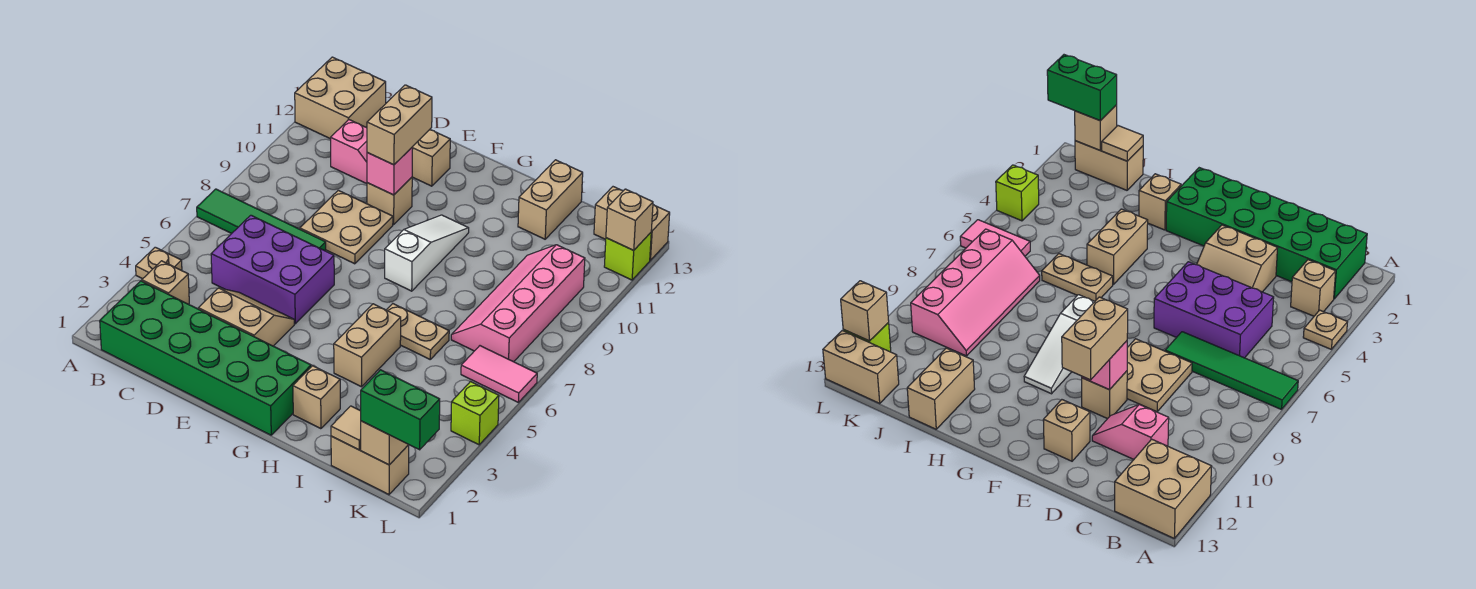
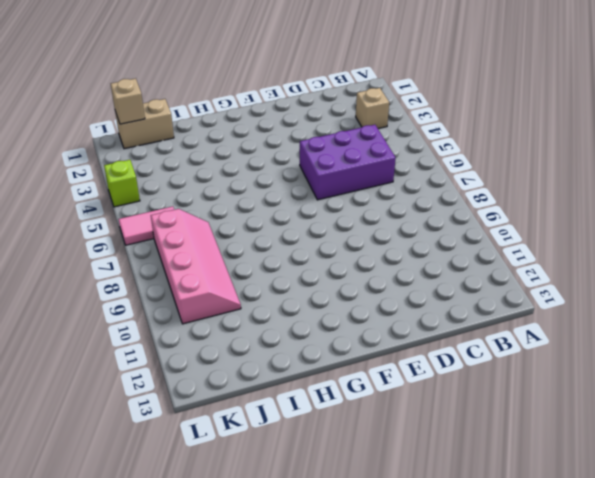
none -> tan plate A4 level 1
none -> green tile A7:D7 level 1
none -> tan brick A12:B13 level 1

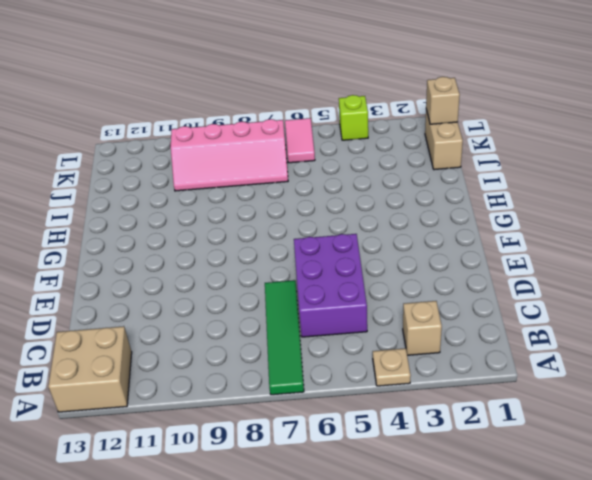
none -> green brick B1:G2 level 1
none -> pink slope C11:D11 level 1 top C
none -> tan slope D3:E4 level 1 top 3

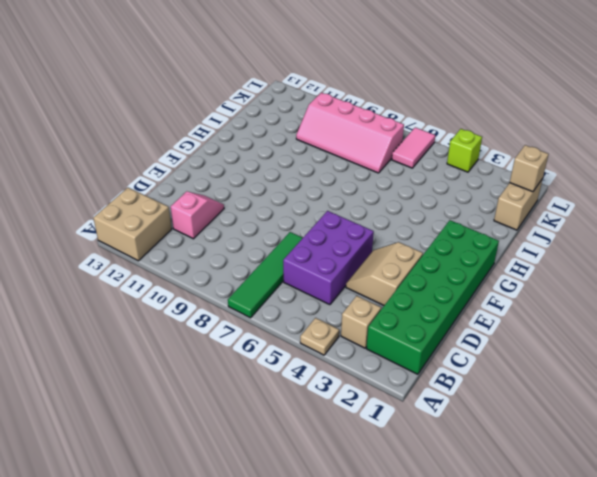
none -> tan plate D8:E9 level 1
none -> tan brick E10 level 1
none -> tan brick E12 level 1

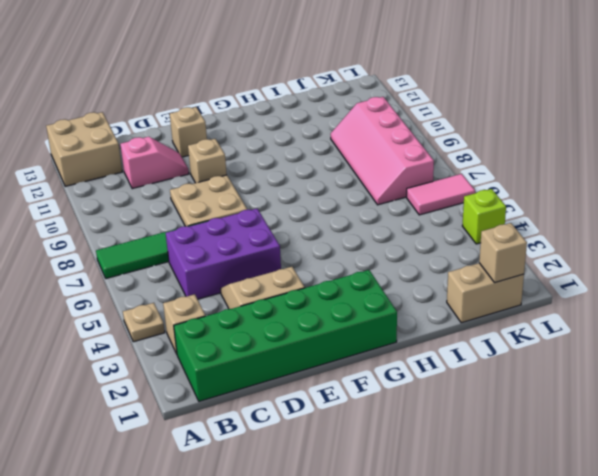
none -> white slope G8:G10 level 1 top 8
none -> tan brick H2 level 1
none -> tan brick H4:H5 level 1

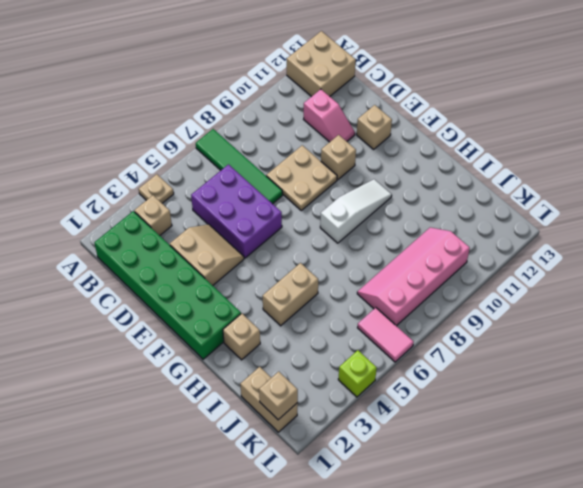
none -> tan plate H6:I6 level 1
none -> tan brick I12:I13 level 1
none -> tan brick K13:L13 level 1

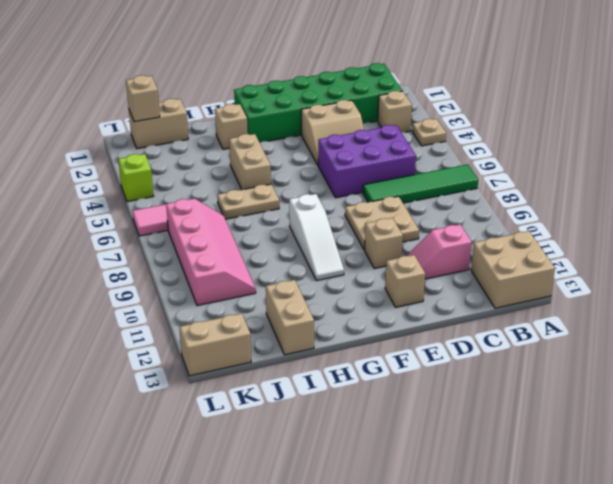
none -> lime brick L12 level 1
none -> pink brick E10 level 2
none -> tan tile J1 level 2

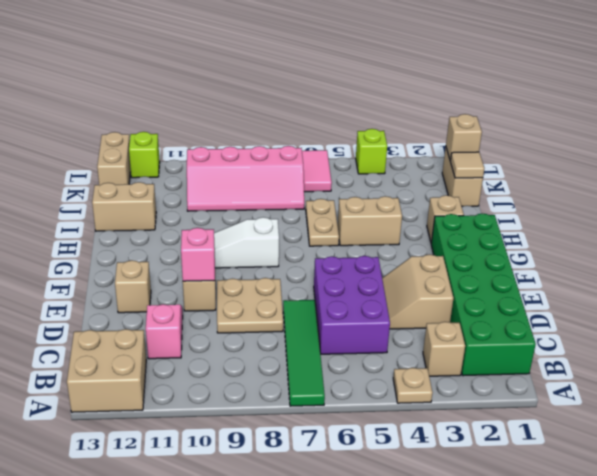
none -> tan brick L12 level 2
none -> tan brick E10:E11 level 3
none -> green brick K1:L1 level 3

